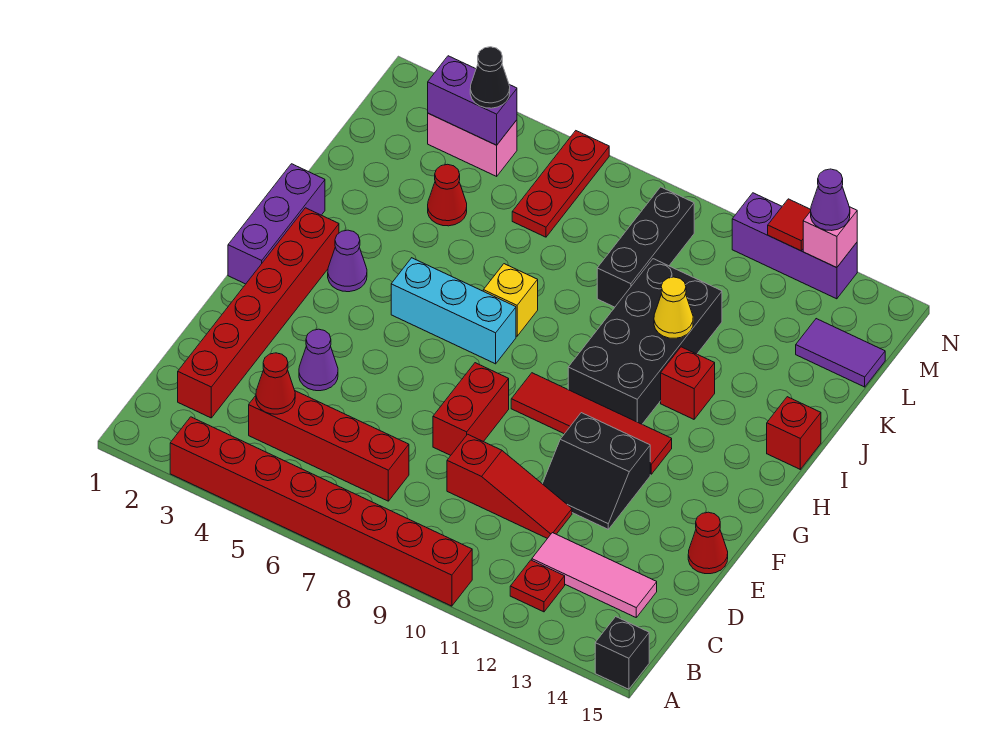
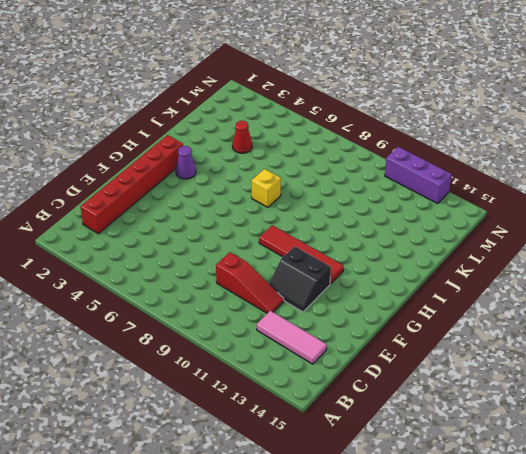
none -> red brick A3:A10 level 1
none -> black brick A15 level 1
none -> red plate B12 level 1
none -> red brick C4:C7 level 1

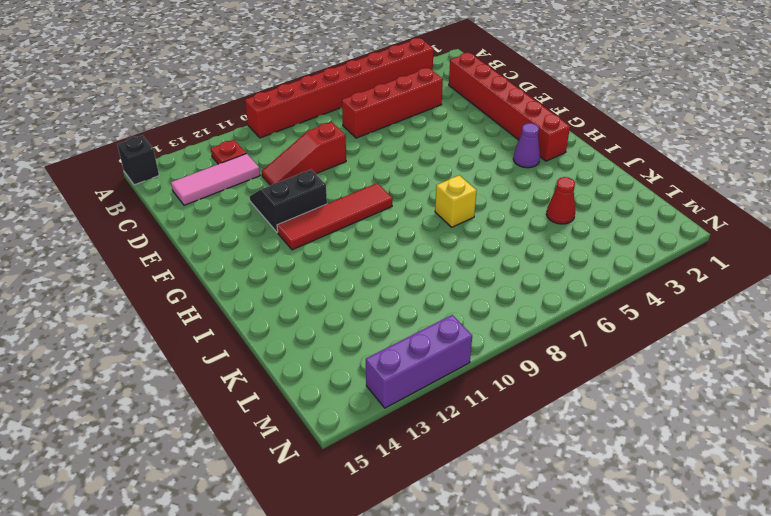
none -> purple cone E4 level 1
none -> red brick E8:F8 level 1
none -> red cone E15 level 1
none -> purple brick G1:I1 level 1

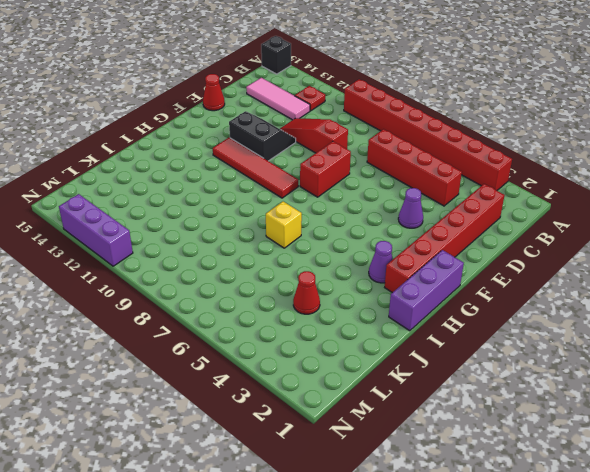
none -> cyan brick H5:H7 level 1
none -> black brick H10:K11 level 1
none -> red brick I12 level 1
none -> red brick I15 level 1

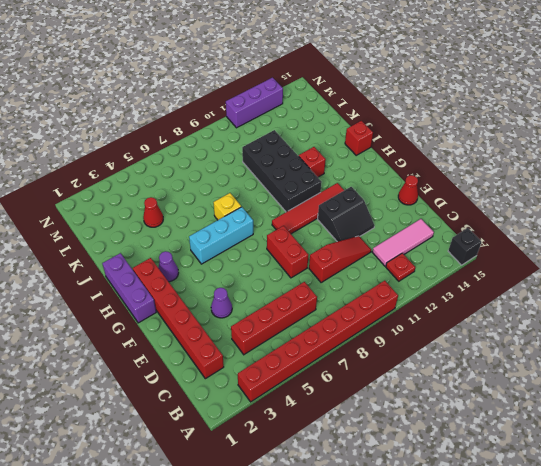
none -> black brick K9:M9 level 1
none -> red plate L6:N6 level 1
none -> purple tile L14:L15 level 1
none -> pink brick M3:M4 level 1

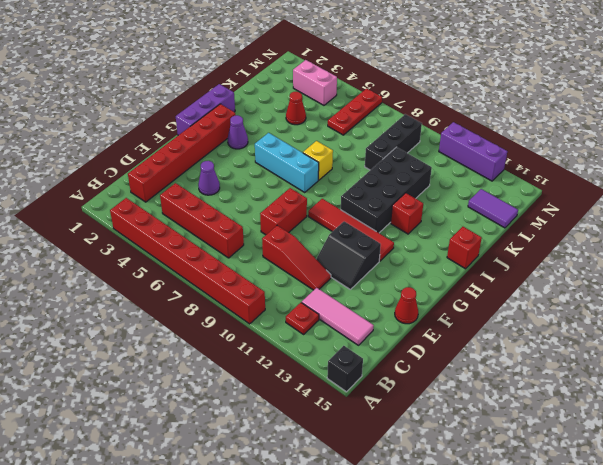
none -> red cone C4 level 2
none -> yellow cone J11 level 2
none -> purple brick M3:M4 level 2
none -> red tile N12 level 2

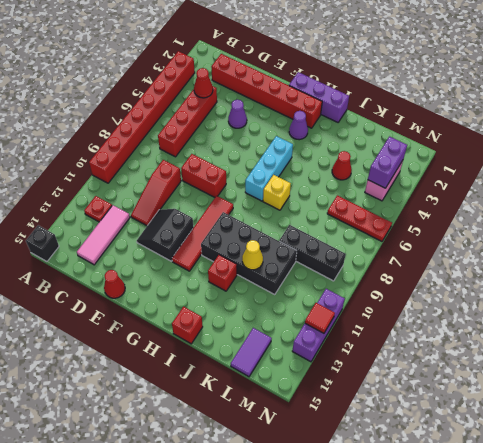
none -> pink brick N13 level 2
none -> black cone M4 level 3
none -> purple cone N13 level 3

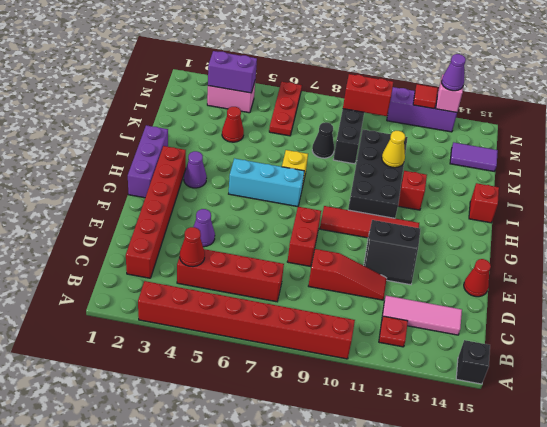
black cone K8 level 1 -> black cone M4 level 3
red brick M9:M10 level 2 -> none

